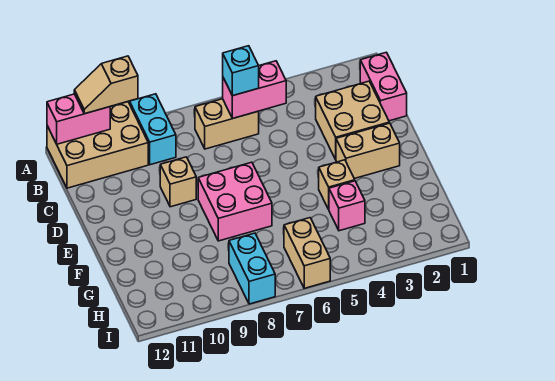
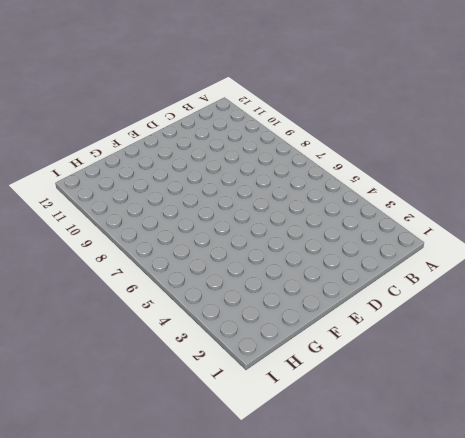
none -> cyan brick A9:B9 level 1
none -> tan brick A10:B12 level 1
none -> pink brick B1:C1 level 1

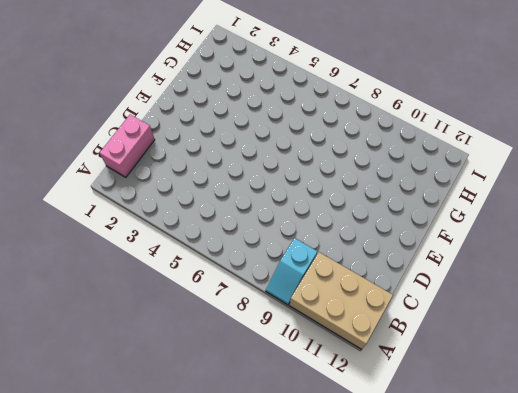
cyan slope A9:B9 level 1 top B -> cyan brick A9:B9 level 1
none -> tan brick B6:B7 level 1
none -> tan brick C2:D3 level 1
none -> tan brick D9 level 1

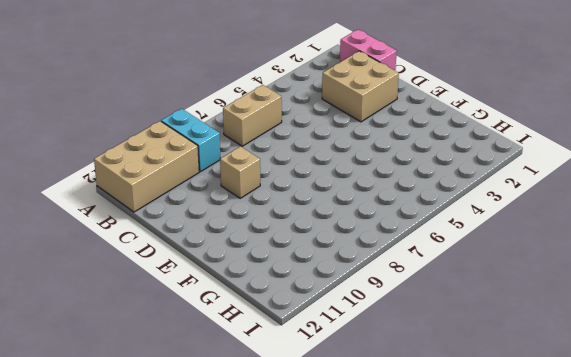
none -> tan brick E2:E3 level 1
none -> pink brick E7:F8 level 1
none -> tan brick F4 level 1

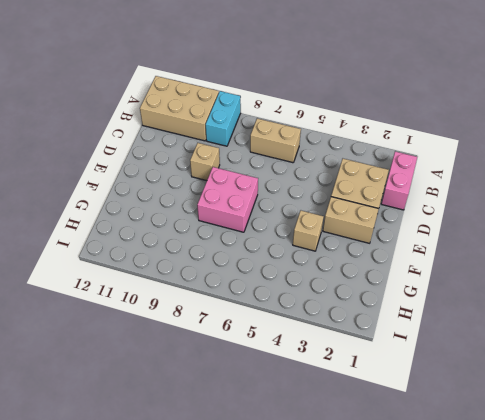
none -> pink brick G4 level 1
none -> tan brick H6:I6 level 1
none -> cyan brick H8:I8 level 1

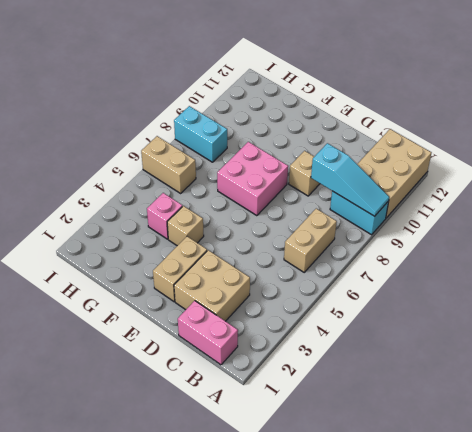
cyan slope A9:C9 level 2 top C -> none
none -> pink brick A11:A12 level 2
none -> pink brick B5:B6 level 2
none -> tan slope A10:A11 level 3 top 10

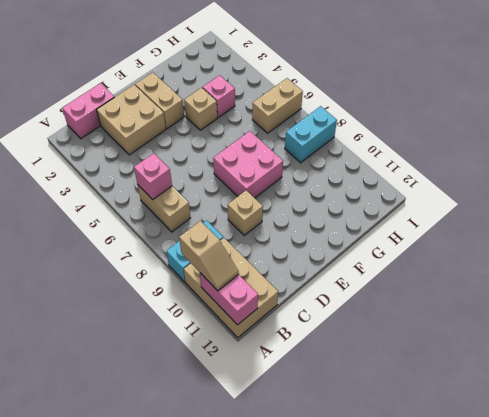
pink brick B6 level 2 -> pink brick B5:B6 level 2
none -> cyan brick B6 level 3

